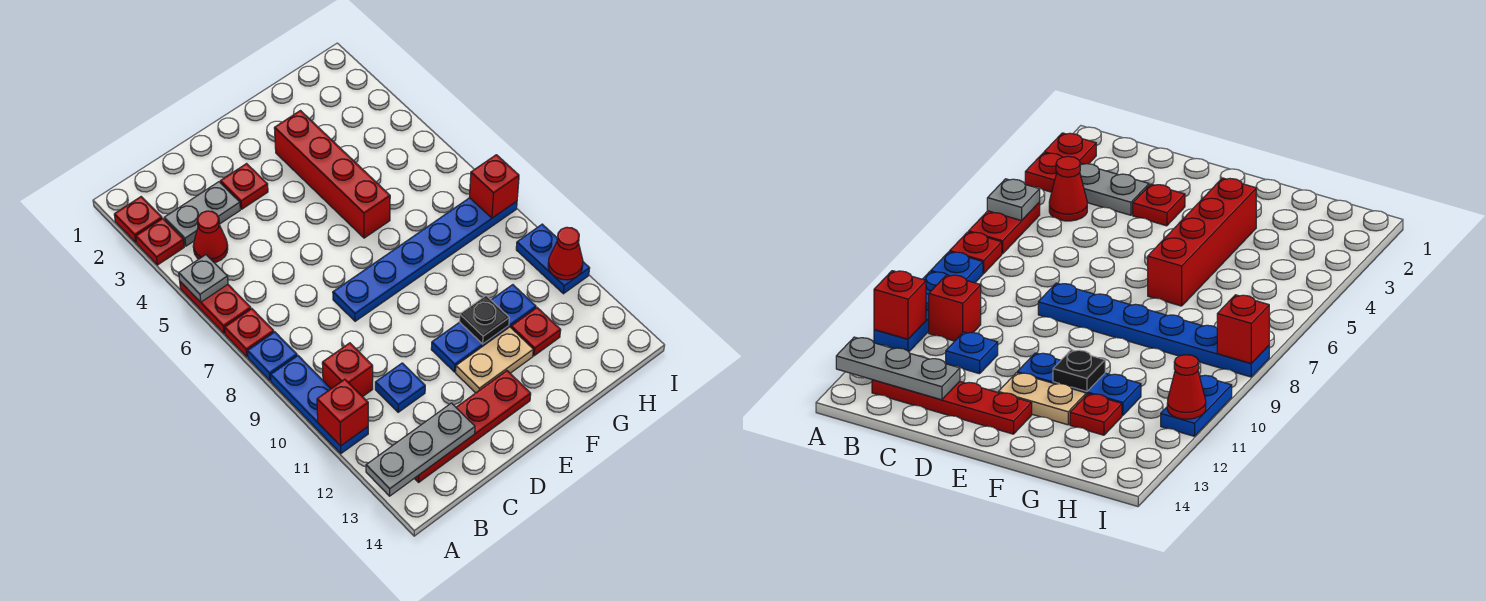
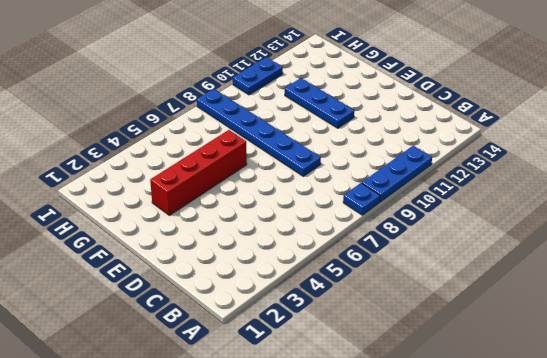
none -> red plate A2 level 1
none -> red plate A3 level 1
none -> red plate A5:A6 level 1

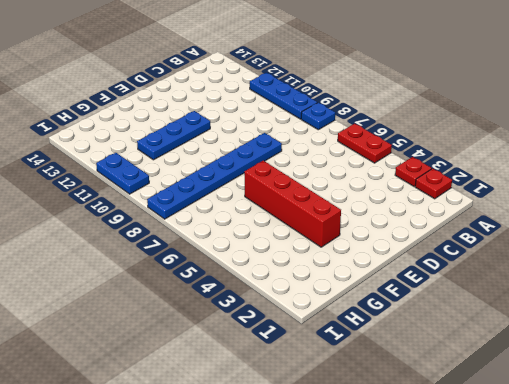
none -> red plate A7 level 1
none -> grey plate B3:C3 level 1
none -> red cone B4 level 1

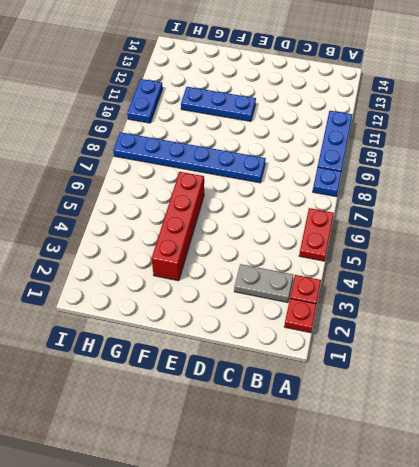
none -> red plate A7 level 1
none -> red cone B4 level 1
none -> red brick B10 level 1

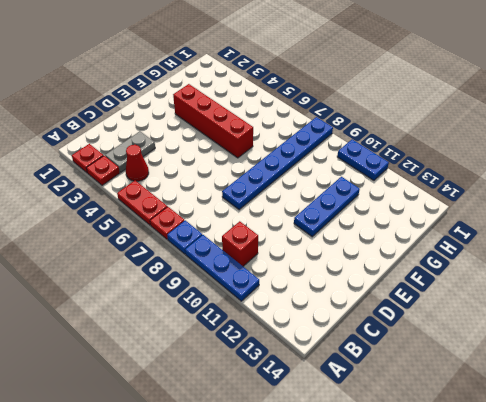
none -> red plate B13:E13 level 1
none -> blue plate C11 level 1
none -> red plate D3 level 1

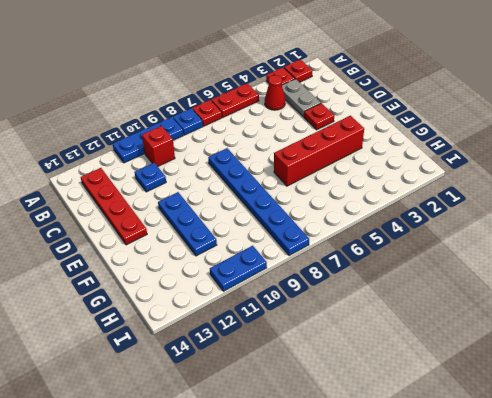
none -> tan plate E12:F12 level 1
none -> red plate G12 level 1
none -> grey plate A5 level 2

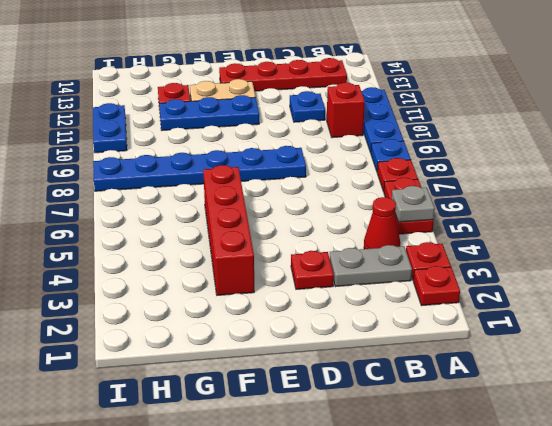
none -> red brick A11 level 2
none -> grey plate A13:C13 level 2
none -> black plate F11 level 2

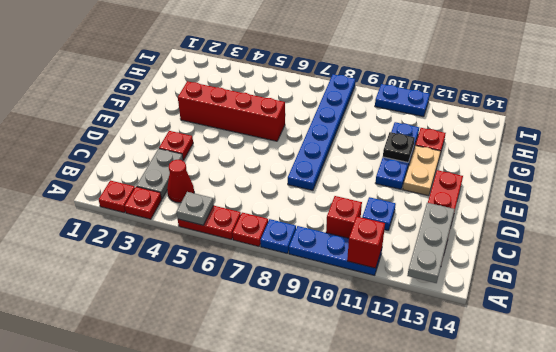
none -> red brick I8 level 2
none -> red cone I11 level 2

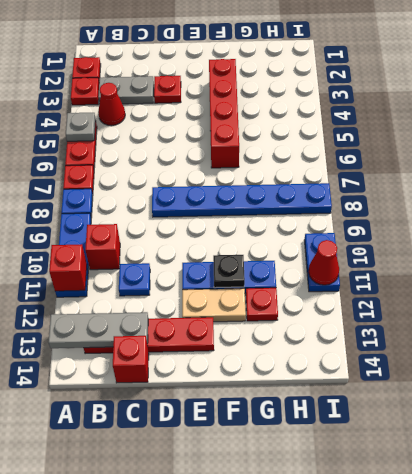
red brick C14 level 1 -> red brick I8 level 2

